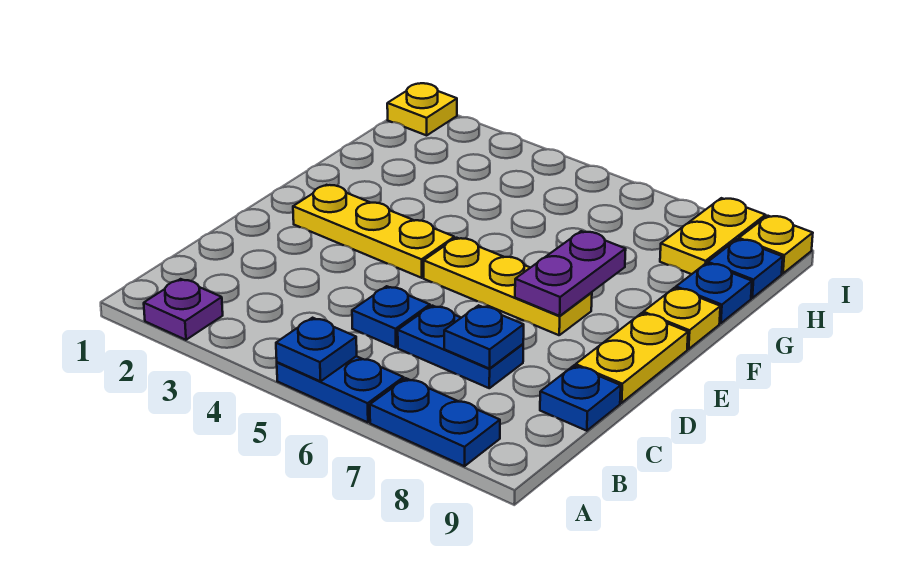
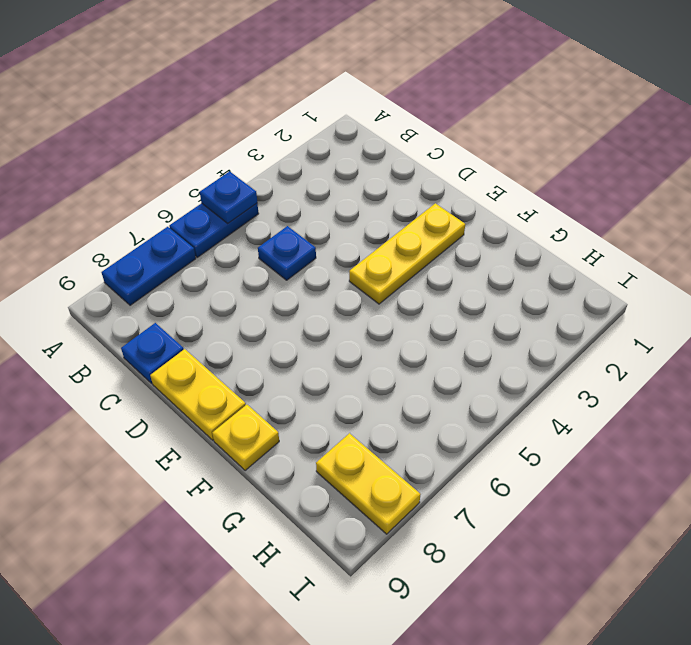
none -> purple plate A2 level 1
none -> blue plate C6:C7 level 1
none -> yellow plate E5:E7 level 1

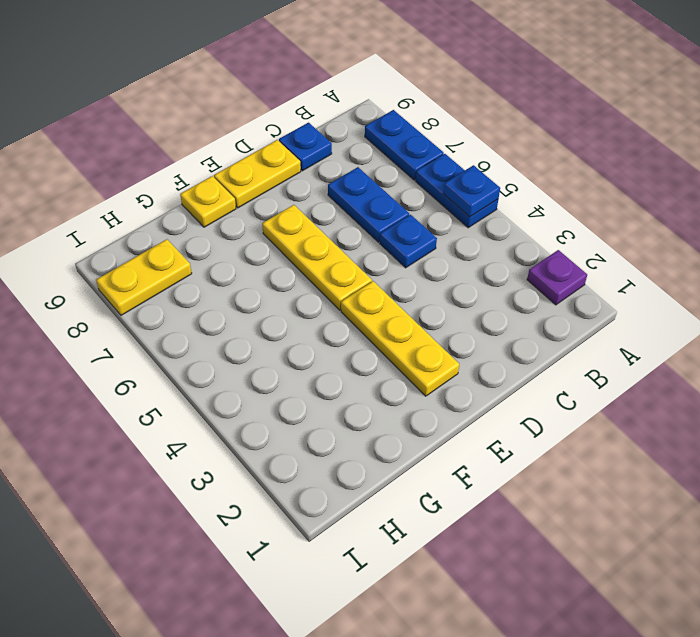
none -> blue plate G9 level 1
none -> blue plate H9 level 1
none -> yellow plate I1 level 1

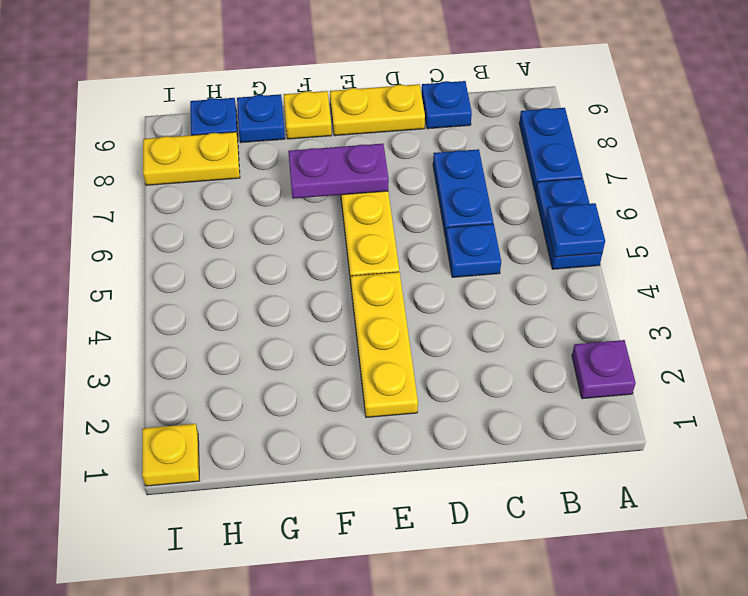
none -> yellow plate I9 level 1
none -> blue plate C7 level 2

